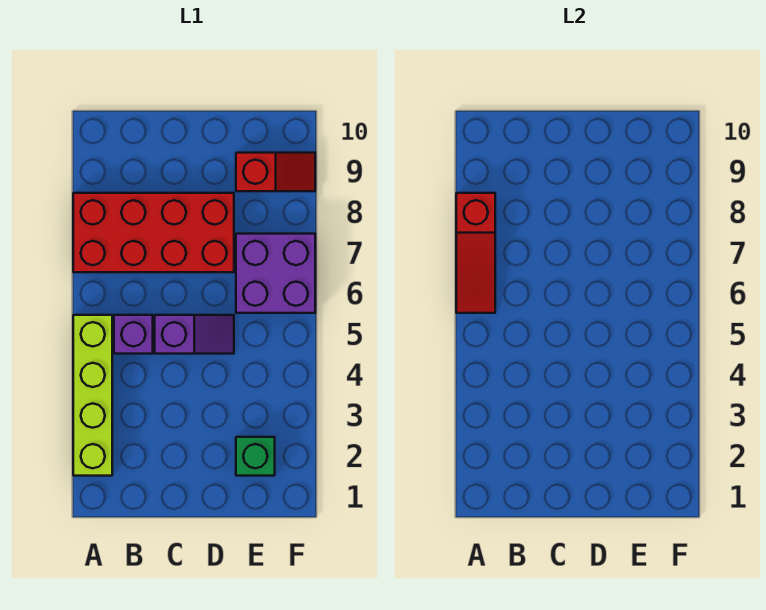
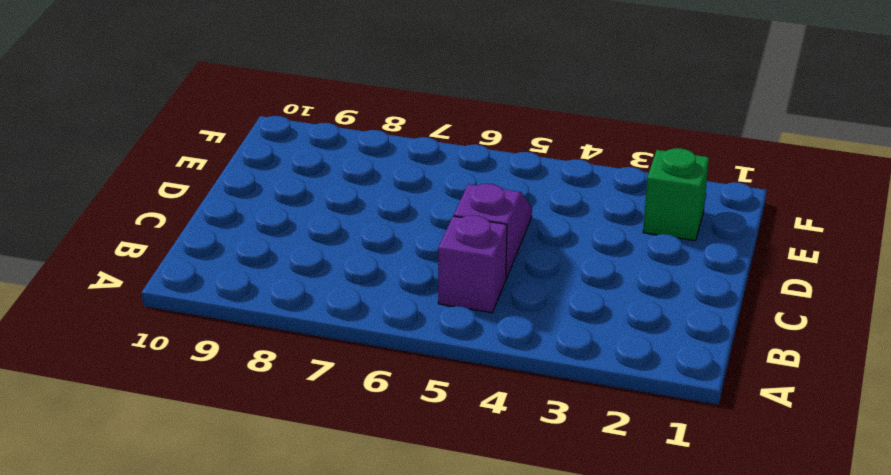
none -> lime brick A2:A5 level 1
none -> red brick A7:D8 level 1

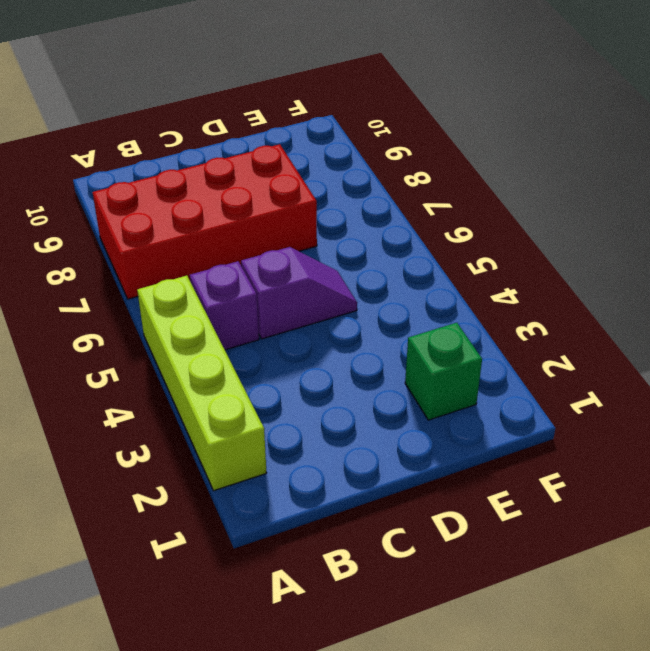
none -> purple brick E6:F7 level 1
none -> red slope E9:F9 level 1 top E

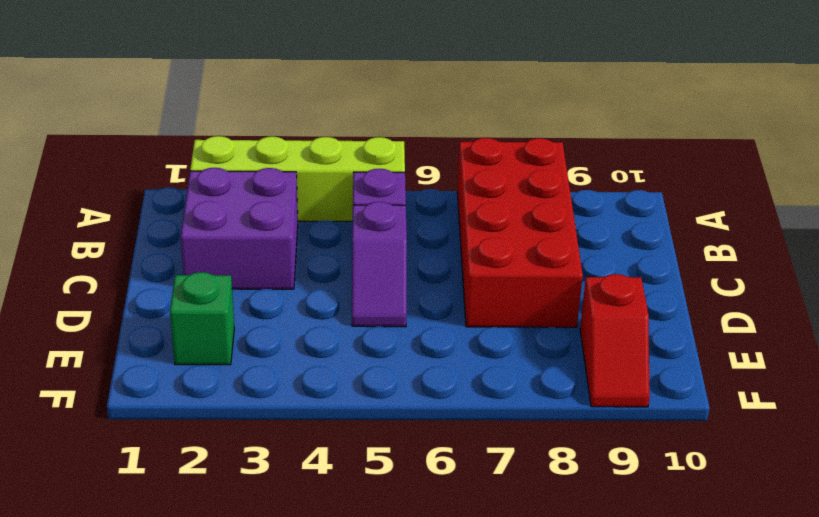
purple brick B2:C3 level 1 -> purple brick E6:F7 level 1
none -> red slope A6:A8 level 2 top 8

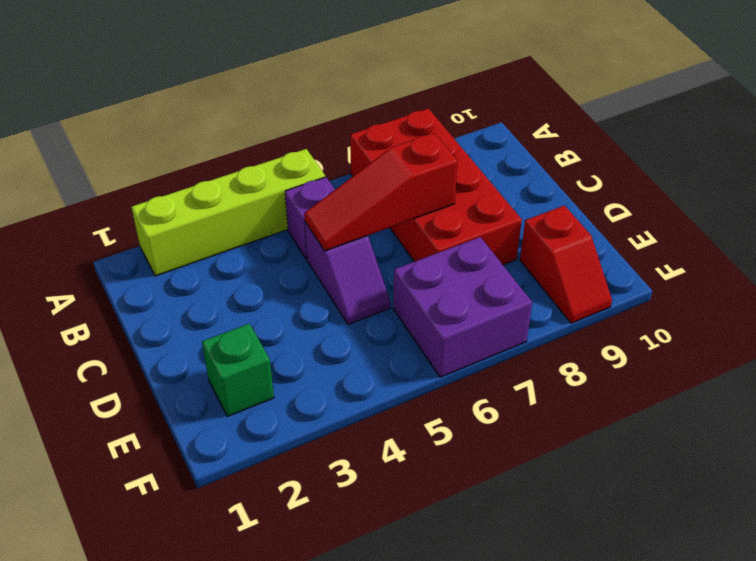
red slope C5:C7 level 2 top 7 -> red slope A6:A8 level 2 top 8

